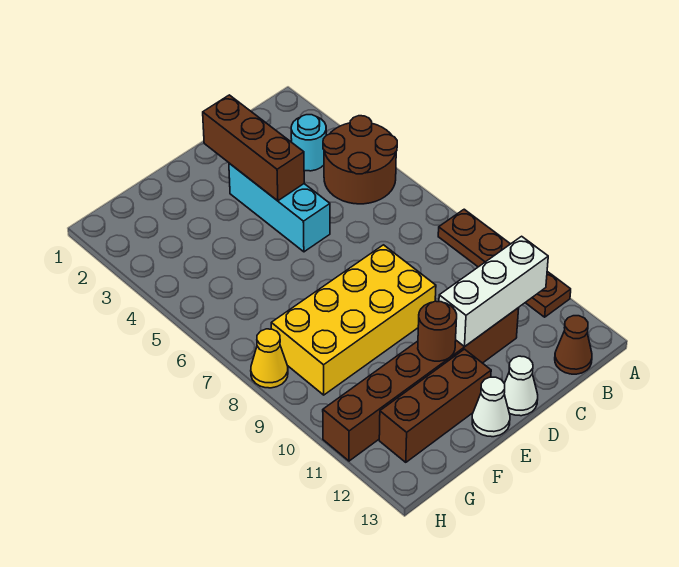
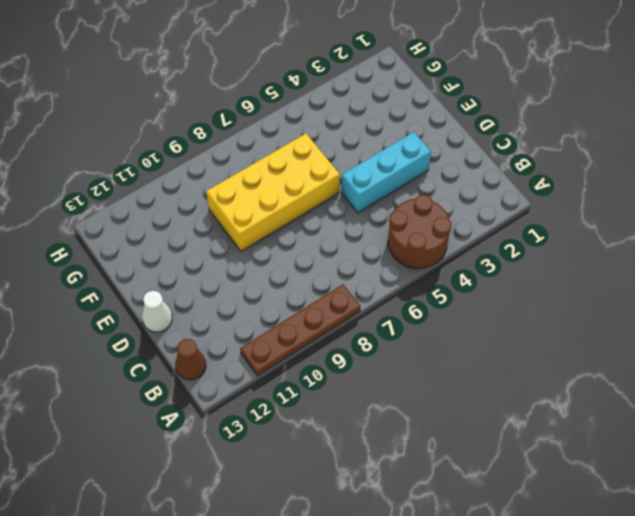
yellow brick E6:F9 level 1 -> yellow brick D8:G9 level 1
none -> cyan round brick B3 level 1
none -> brown brick C11:H11 level 1
none -> brown brick E12:G12 level 1

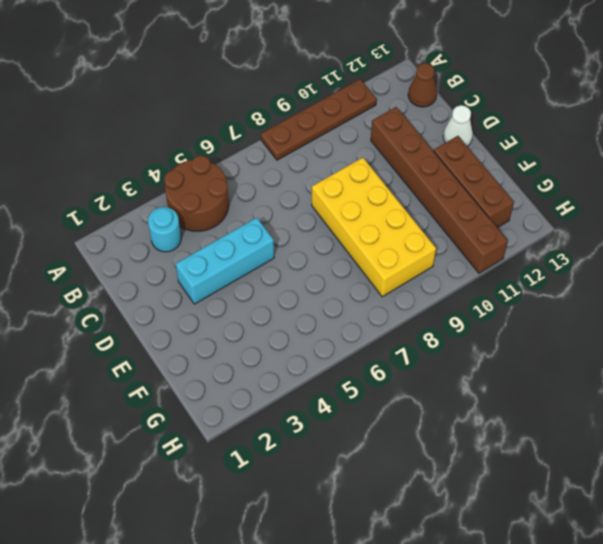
none -> white cone E13 level 1
none -> yellow cone H8 level 1
none -> white brick B11:D11 level 2

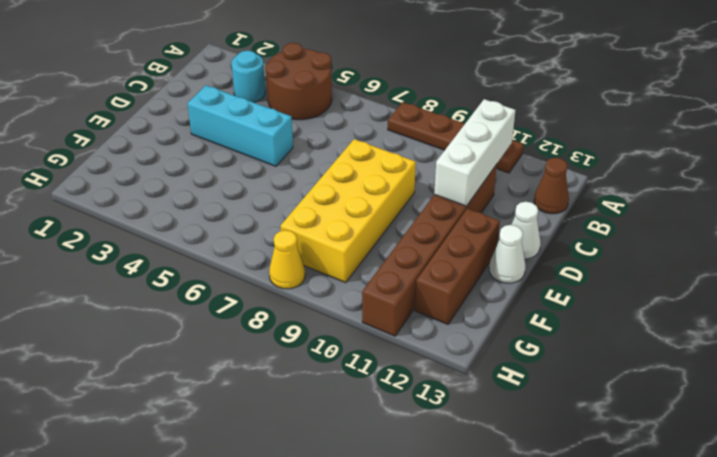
none -> brown brick D2:D4 level 2
none -> brown round brick E11 level 2

